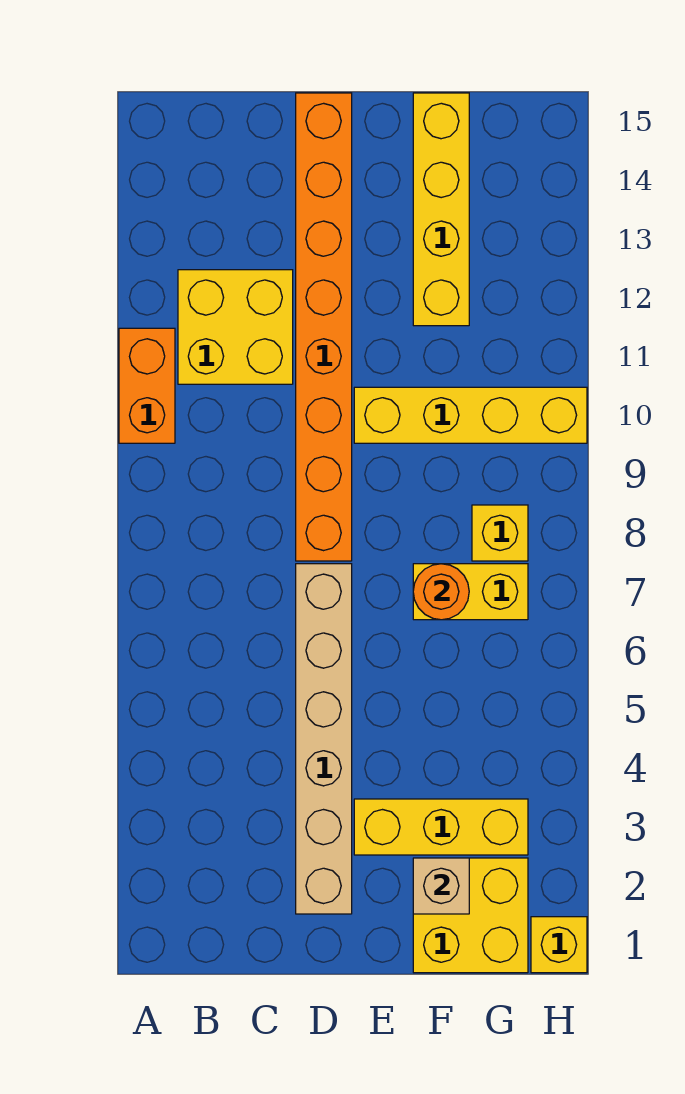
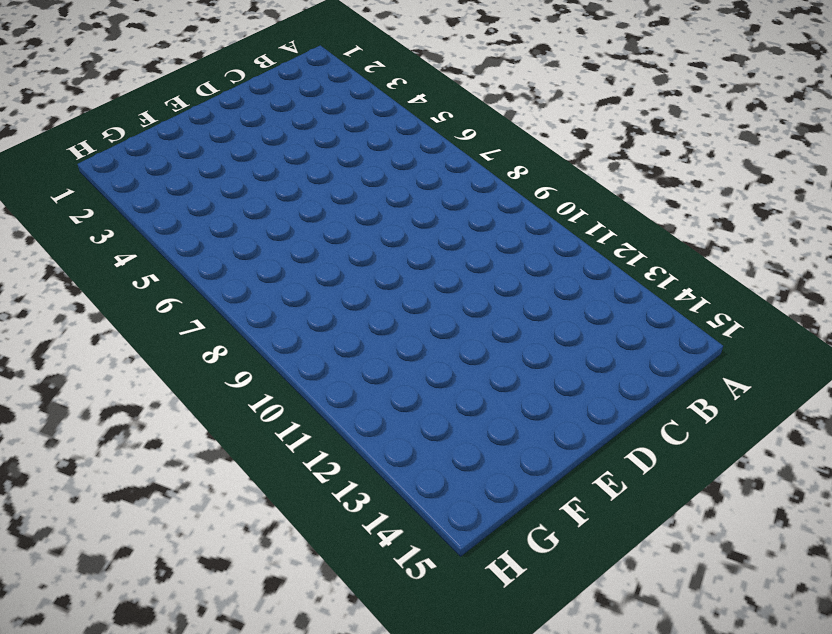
none -> orange brick A10:A11 level 1
none -> yellow brick B11:C12 level 1
none -> tan brick D2:D7 level 1

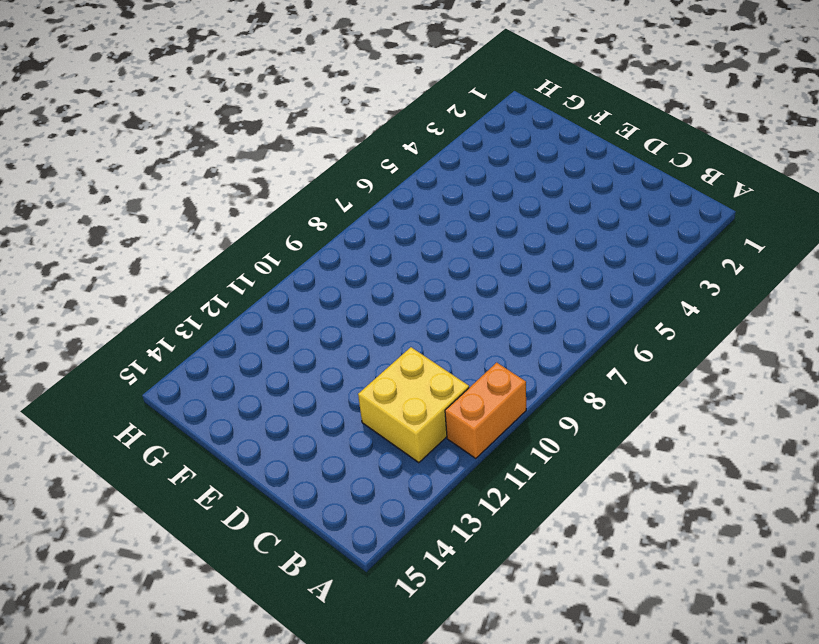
none -> tan brick D2:D7 level 1
none -> orange brick D8:D15 level 1
none -> yellow brick E3:G3 level 1

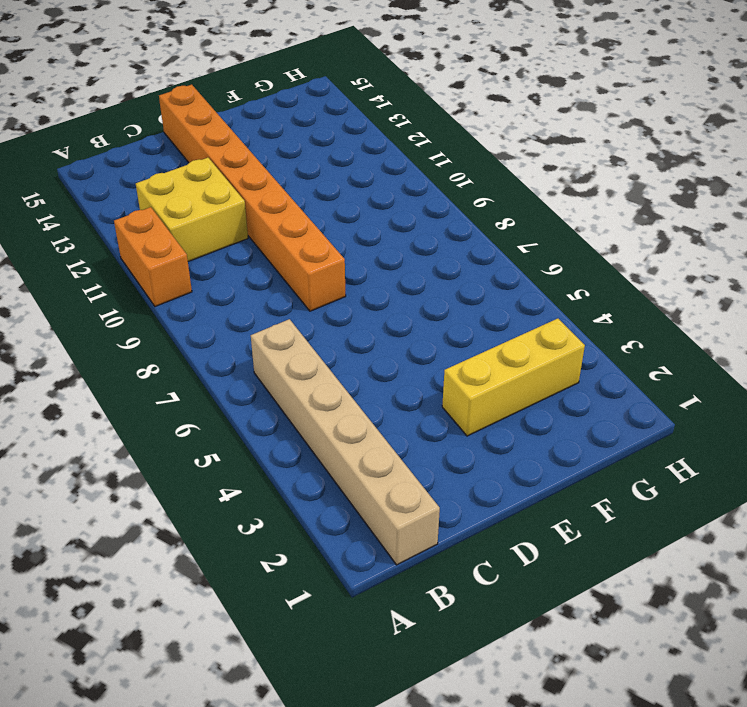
tan brick B1:B6 level 1 -> tan brick D2:D7 level 1
none -> yellow brick E10:H10 level 1
none -> yellow brick F1:G2 level 1
none -> yellow brick F7:G7 level 1

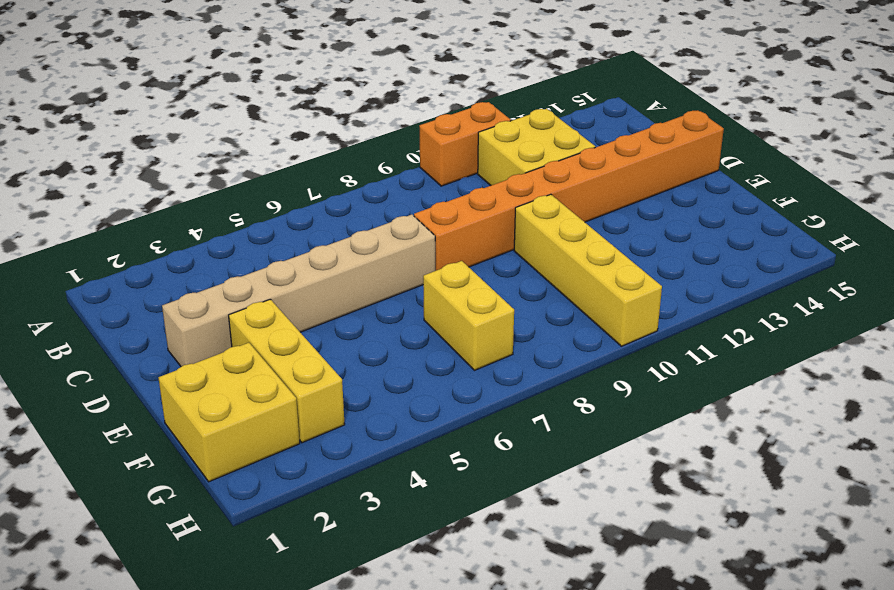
none -> yellow brick F12:F15 level 1
none -> yellow brick G8 level 1
none -> yellow brick H1 level 1

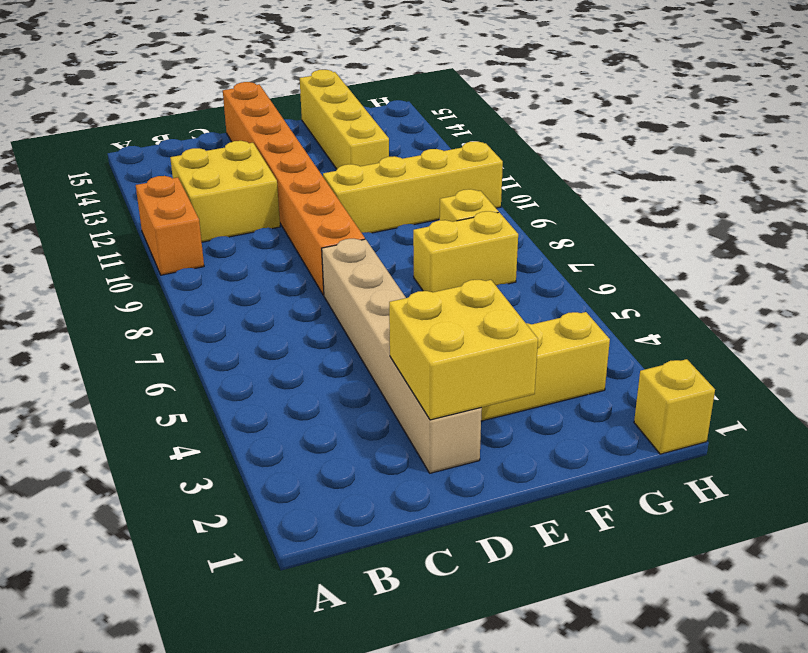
yellow brick D2:E3 level 2 -> yellow brick F1:G2 level 1
none -> tan brick F2 level 2
none -> orange round brick F7 level 2

